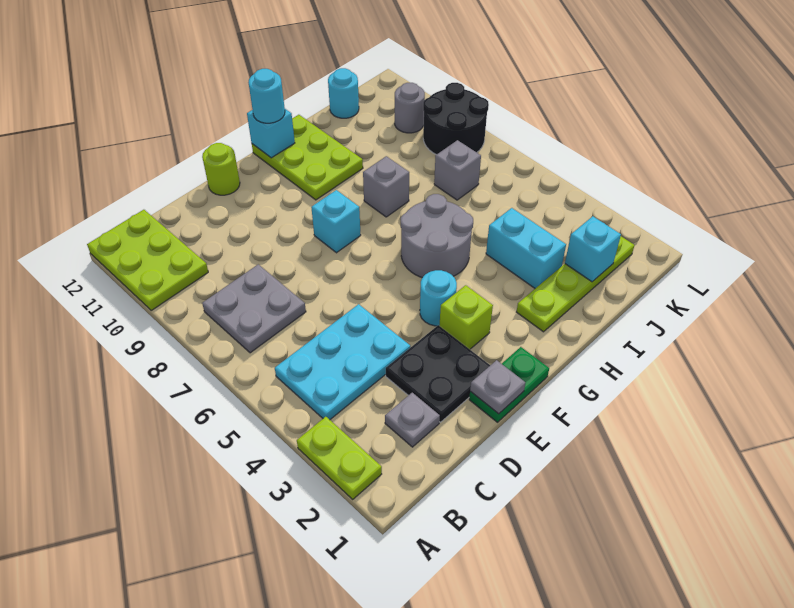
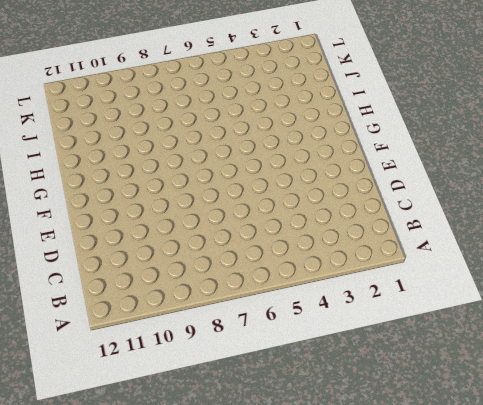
none -> lime plate A2:A3 level 1
none -> lime plate A10:B12 level 1
none -> cyan plate B4:D5 level 1

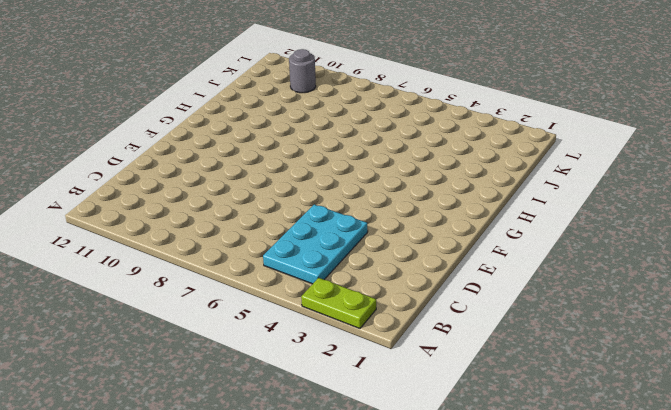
none -> lime plate A10:B12 level 1
none -> grey plate B7:C8 level 1
none -> grey plate C2 level 1

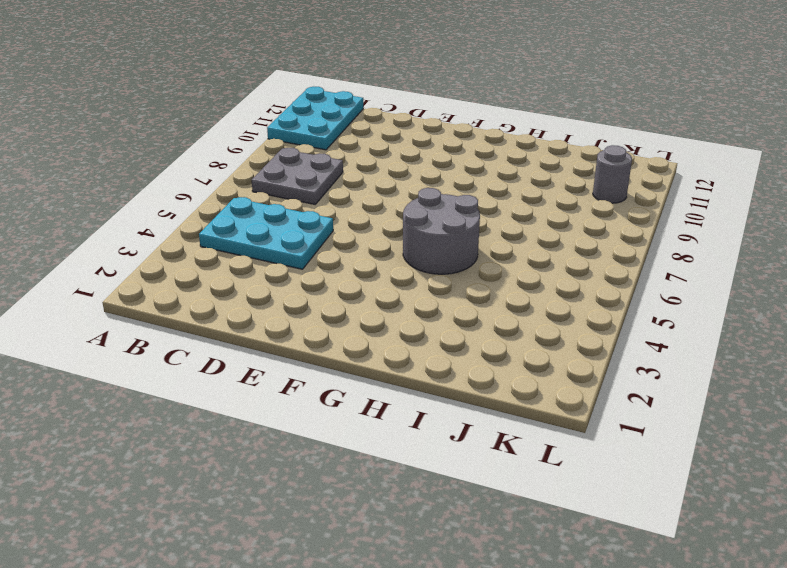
cyan plate A10:B12 level 1 -> lime plate A10:B12 level 1
none -> lime plate A2:A3 level 1
none -> grey plate C2 level 1
none -> black plate D2:E3 level 1

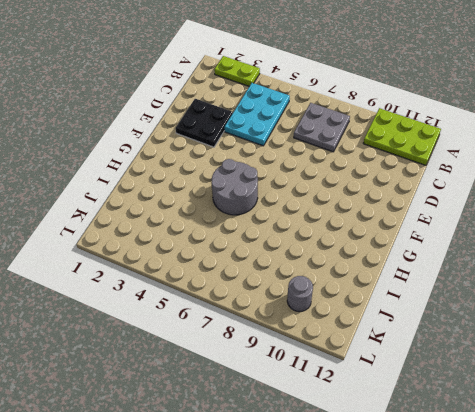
none -> grey plate C2 level 1
none -> green plate E1:F1 level 1
none -> lime round brick E12 level 1

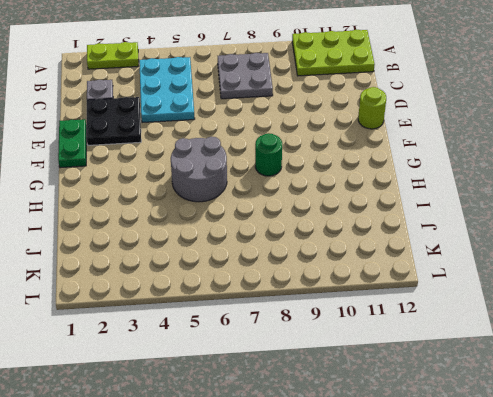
green round brick G8 level 1 -> none
none -> lime brick F3 level 1
none -> cyan round brick F4 level 1
none -> cyan brick F8 level 1

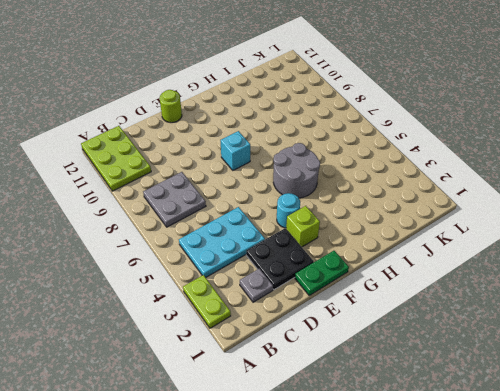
none -> lime plate G10:H12 level 1
none -> lime plate H2:K2 level 1
none -> grey brick H8 level 1

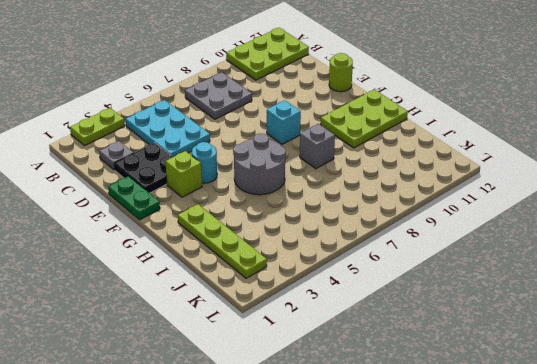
none -> cyan brick I3:I4 level 1
none -> grey brick J7 level 1
none -> cyan round brick J12 level 1

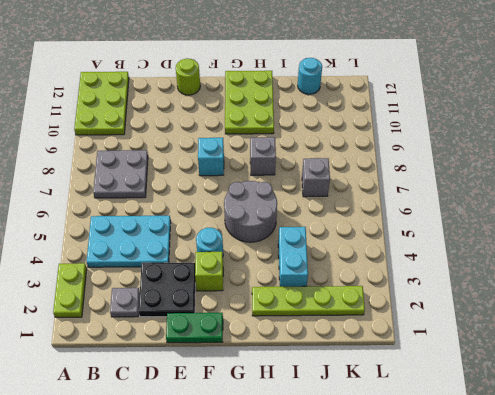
none -> black round brick K8:L9 level 1
none -> grey round brick K10 level 1
none -> grey plate E1 level 2

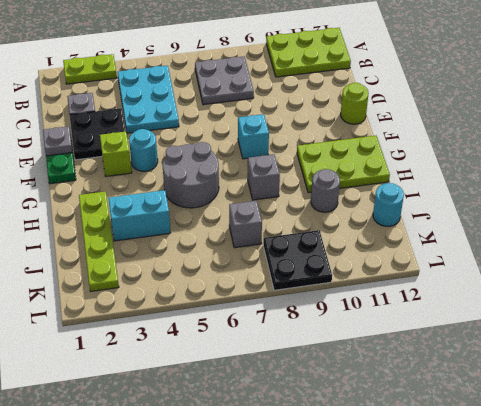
grey round brick I10 level 1 -> grey round brick K10 level 1
black plate K8:L9 level 1 -> black round brick K8:L9 level 1
none -> cyan brick G12 level 2
none -> cyan brick J2 level 2
none -> cyan round brick G12 level 3

